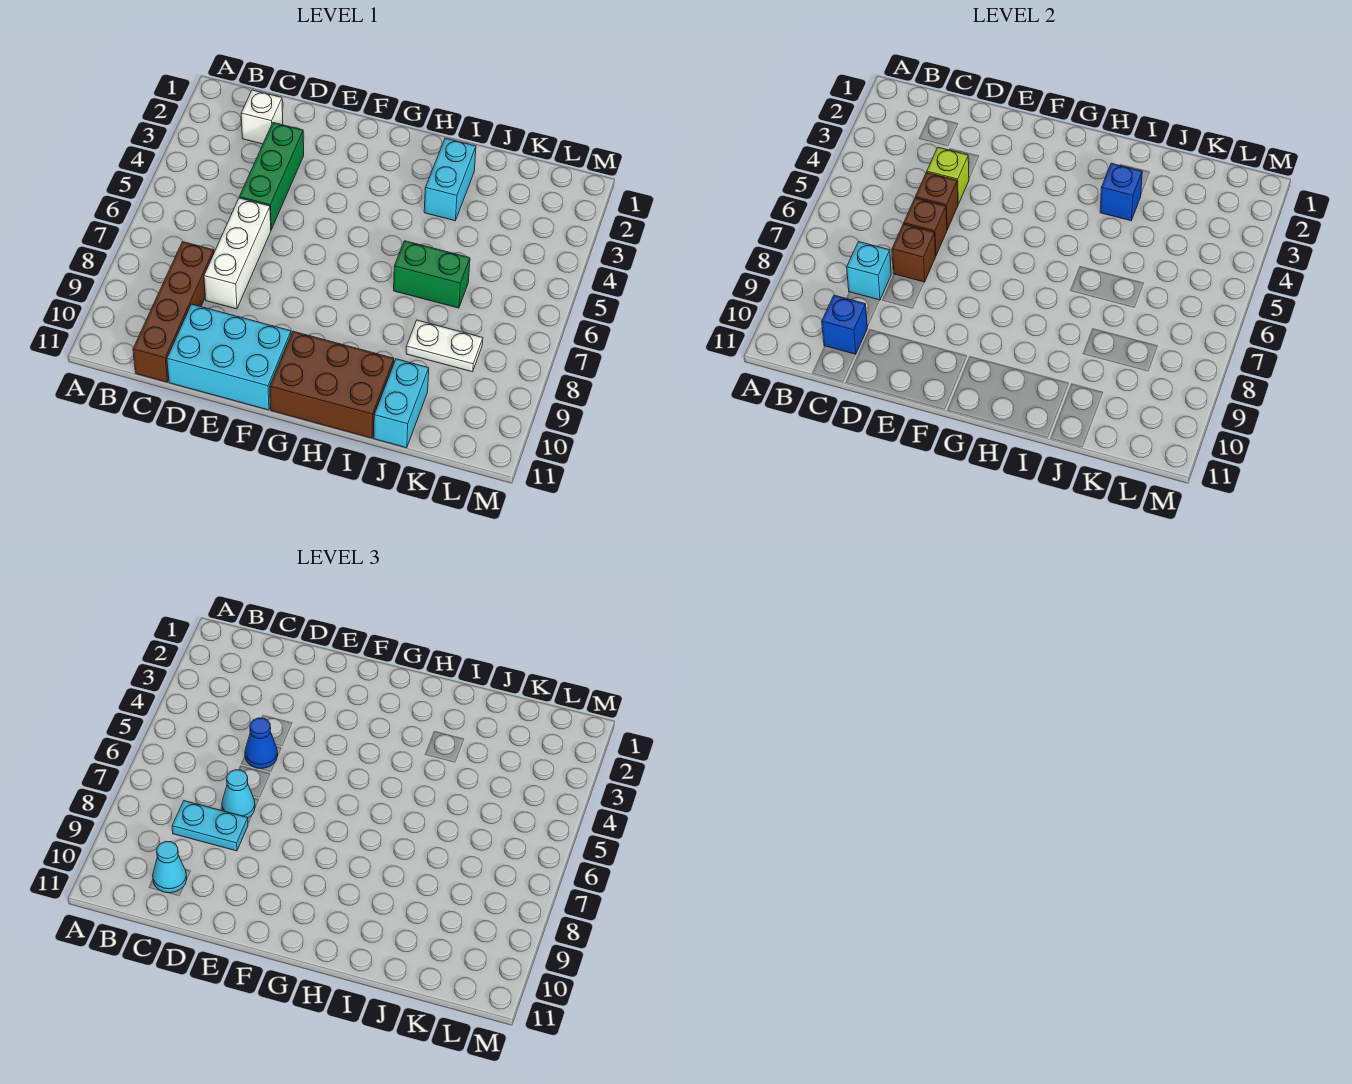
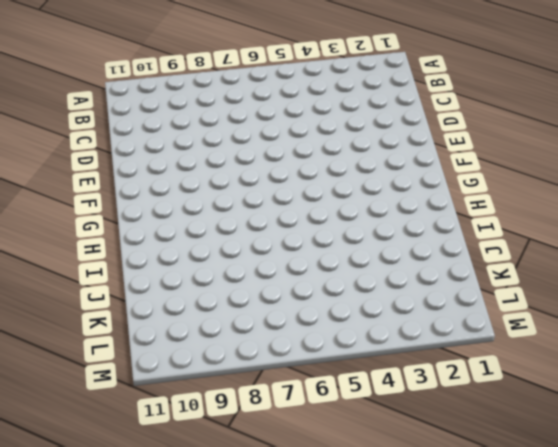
none -> white brick C2 level 1
none -> brown brick C8:C11 level 1
none -> green brick D3:D5 level 1

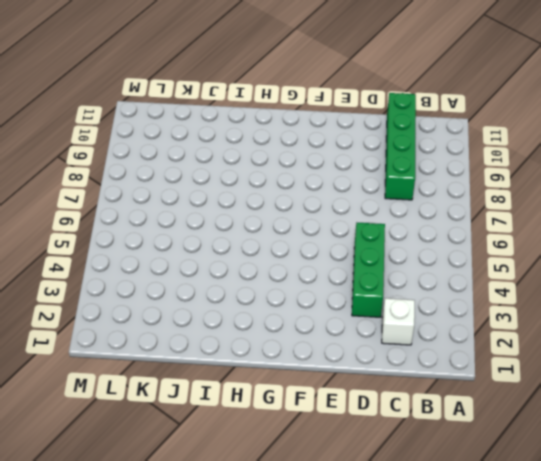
green brick C8:C11 level 1 -> brown brick C8:C11 level 1
none -> white brick D6:D8 level 1
none -> cyan brick D10:F11 level 1
none -> brown brick G10:I11 level 1

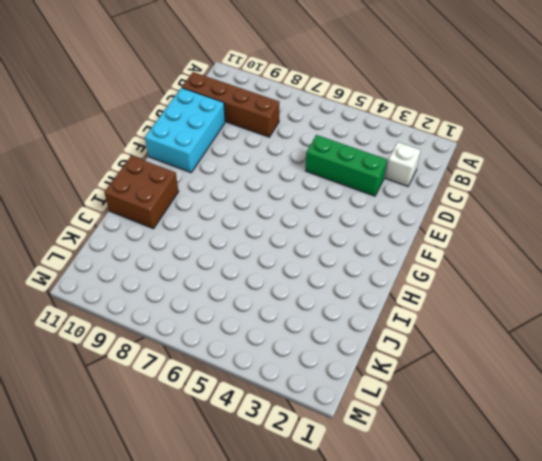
brown brick H10:I11 level 1 -> brown brick G10:I11 level 1
none -> white brick D6:D8 level 1
none -> cyan brick I2:I3 level 1
none -> green brick I6:J6 level 1

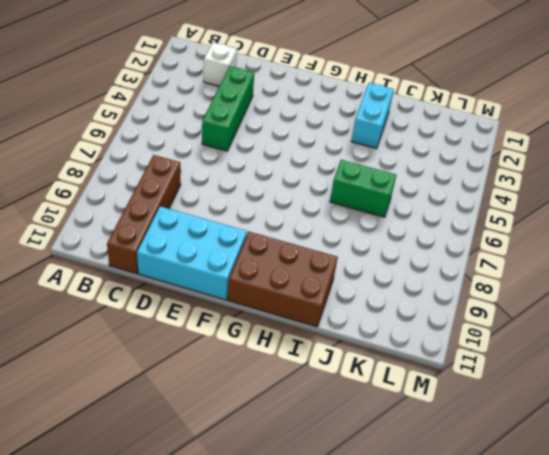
none -> white brick D6:D8 level 1
none -> white plate J8:K8 level 1
none -> cyan brick J10:J11 level 1

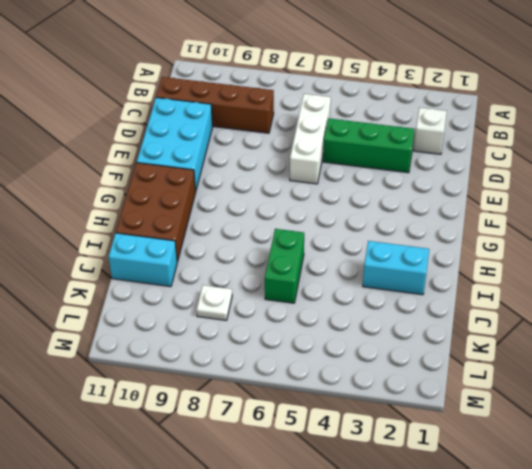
white brick C6:E6 level 1 -> white brick D6:D8 level 1
white plate K8 level 1 -> white plate J8:K8 level 1
none -> cyan brick C8 level 2
none -> blue brick C10 level 2
none -> lime brick D4 level 2

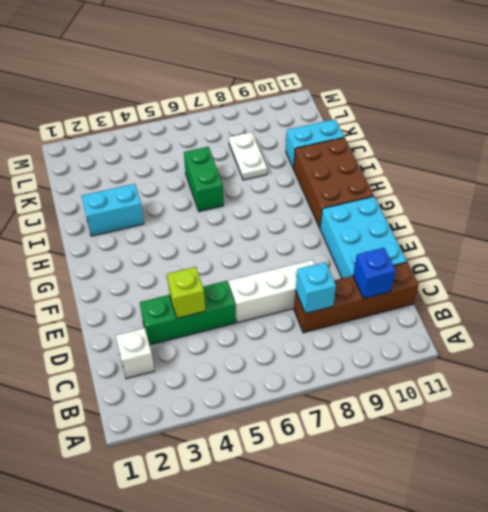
none -> brown brick D5 level 2
none -> brown brick D6 level 2
none -> brown brick D7 level 2

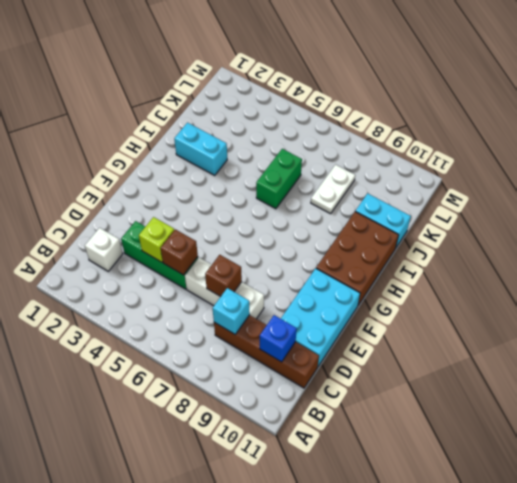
none -> brown brick D6 level 2
none -> blue brick I3 level 2
none -> cyan plate C8:D8 level 3

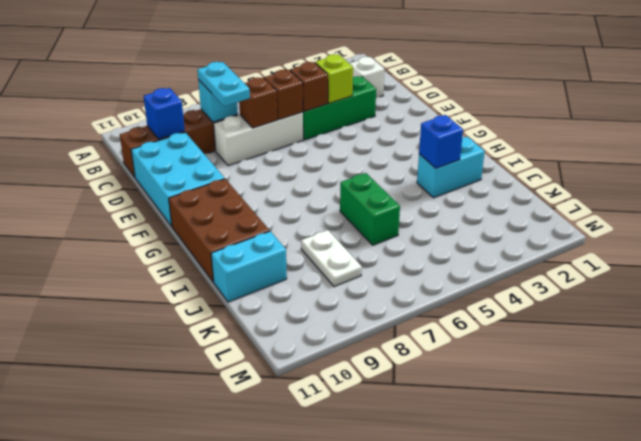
none -> cyan cone C10 level 3
none -> blue cone D5 level 3
none -> cyan cone D7 level 3

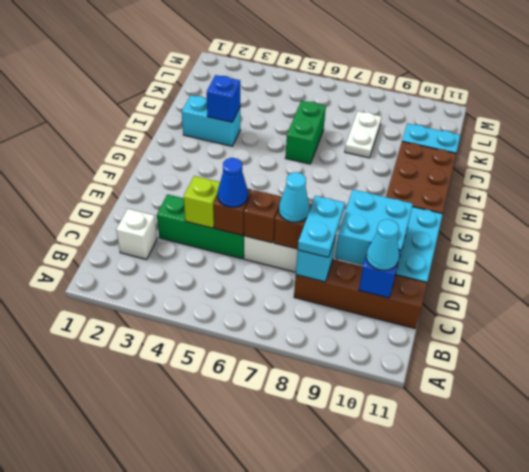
cyan brick D9:E10 level 2 -> none

